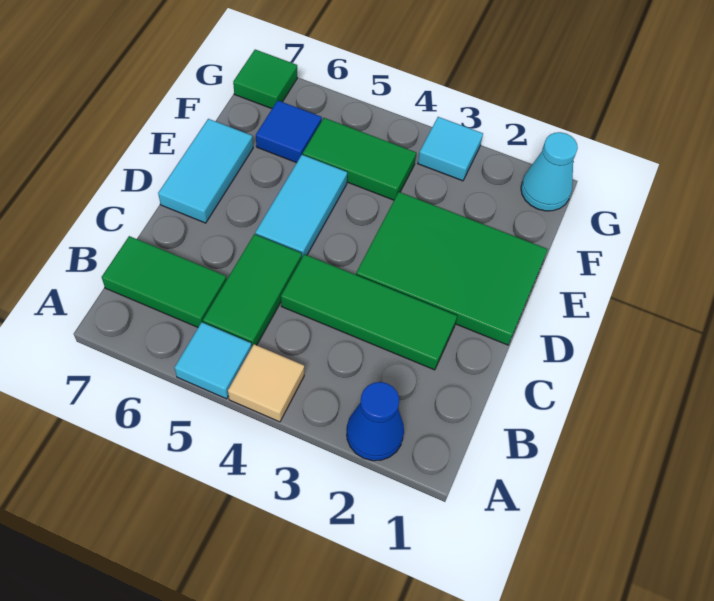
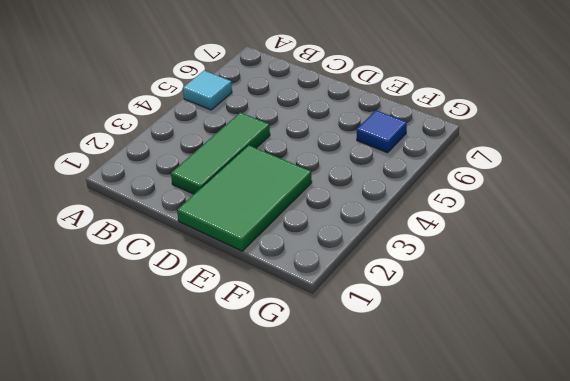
none -> blue cone A2 level 1
none -> tan tile A4 level 1
none -> green tile B5:C5 level 1

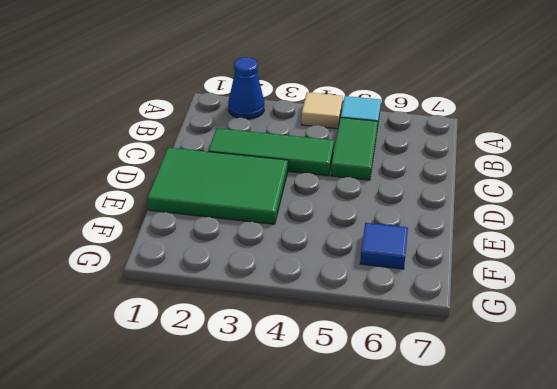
none -> green tile B6:B7 level 1
none -> cyan tile D5:E5 level 1
none -> cyan tile D7:E7 level 1

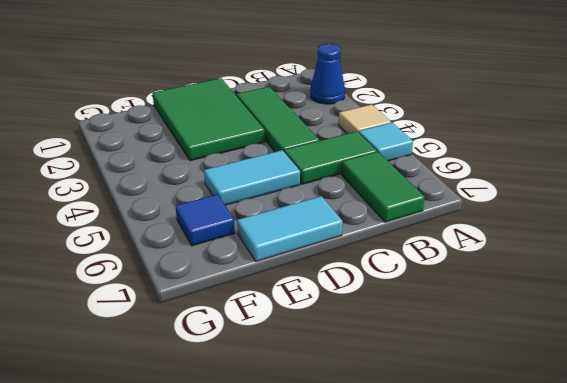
none -> green tile F4:F5 level 1
none -> cyan cone G1 level 1
none -> cyan tile G3 level 1

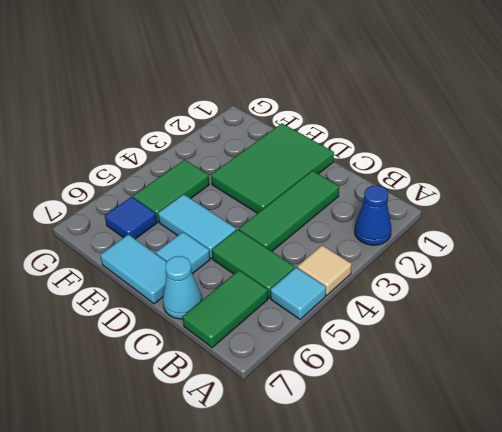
cyan cone C7 level 1 -> cyan cone G1 level 1
cyan tile D6 level 1 -> cyan tile G3 level 1
none -> green tile G7 level 1

